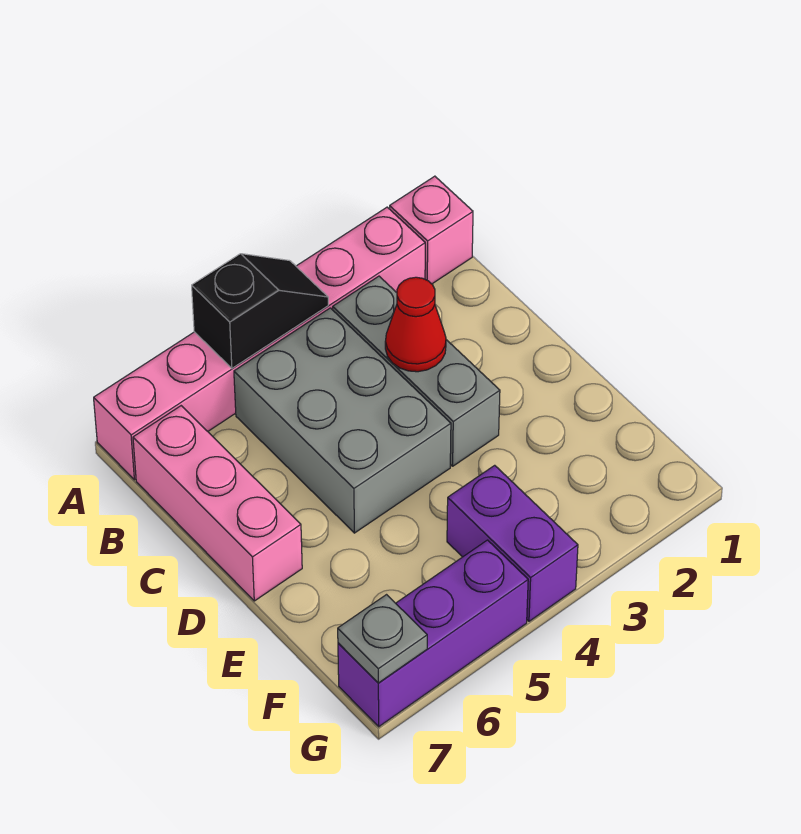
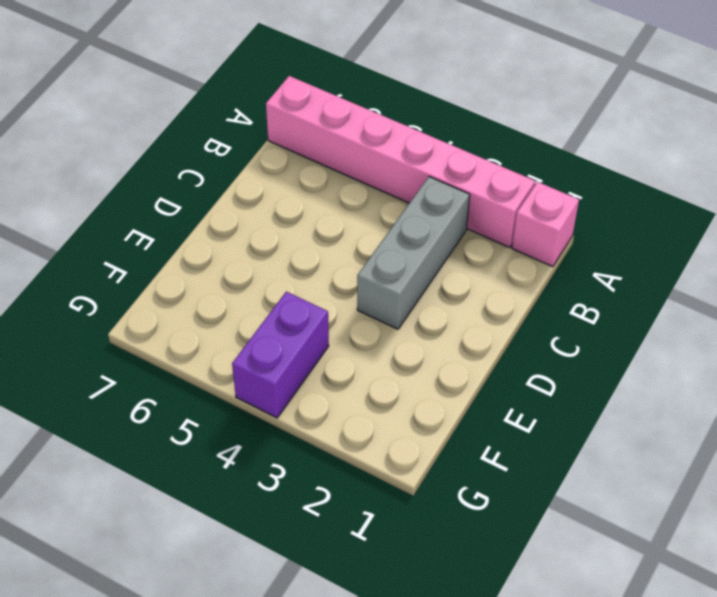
none -> grey brick B4:D5 level 1
none -> pink brick B7:D7 level 1

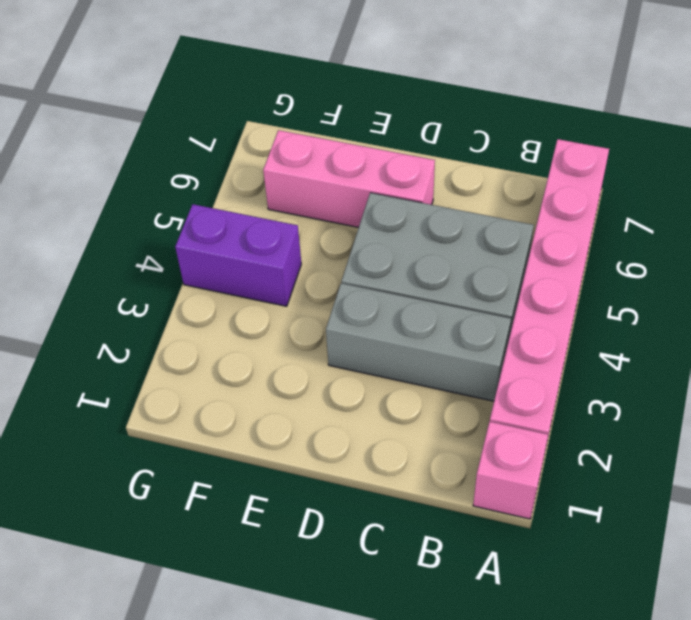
pink brick D6:F6 level 1 -> pink brick B7:D7 level 1
none -> purple brick G5:G7 level 1
none -> black slope A4:A5 level 2 top 5

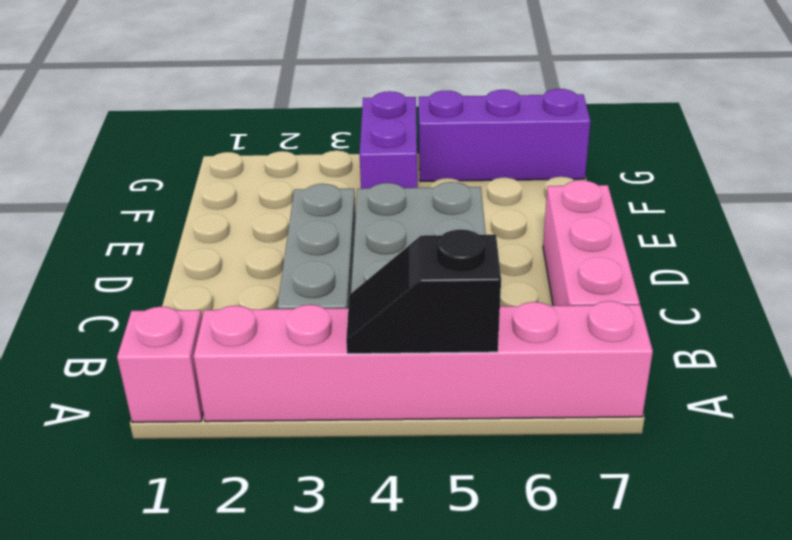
none -> red cone C3 level 2
none -> grey plate G7 level 2

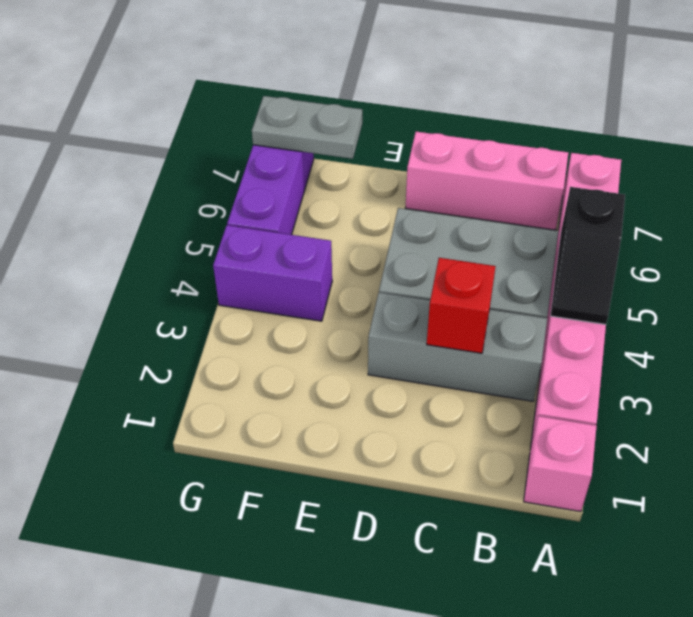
red brick C3 level 2 -> red cone C3 level 2
grey plate F7:G7 level 2 -> grey plate G7 level 2

